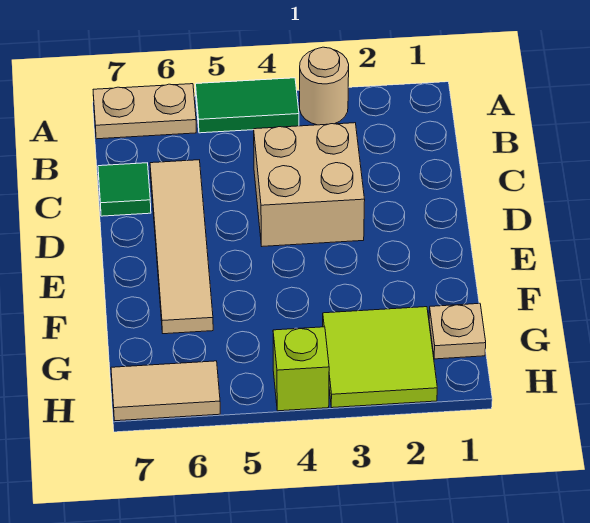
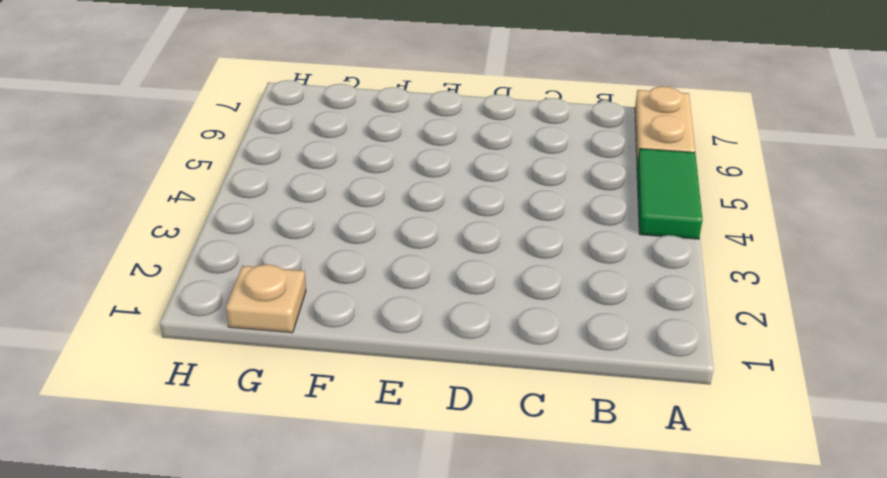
none -> tan round brick A3 level 1
none -> tan brick C3:D4 level 1

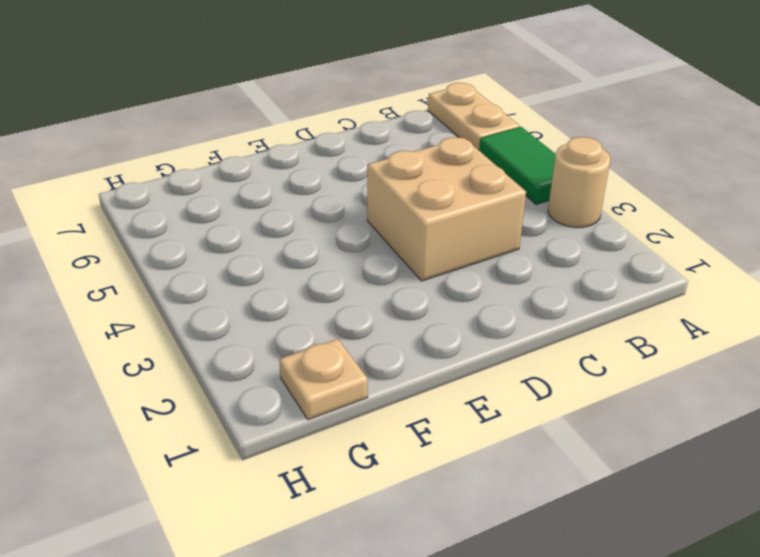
none -> tan tile C6:F6 level 1
none -> green tile C7 level 1

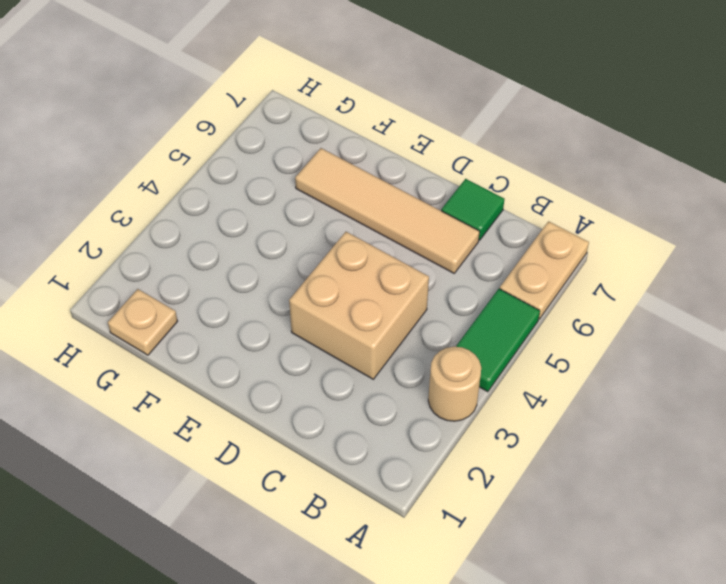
none -> lime tile G2:H3 level 1
none -> lime brick H4 level 1

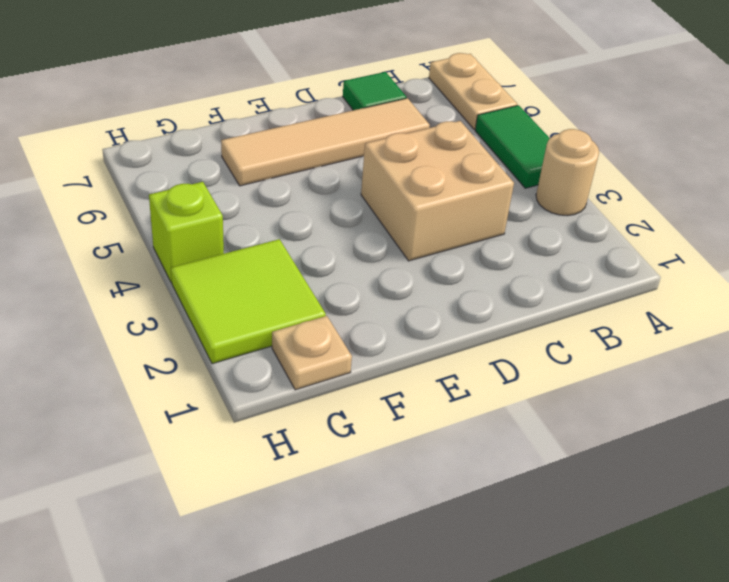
none -> tan tile H6:H7 level 1

